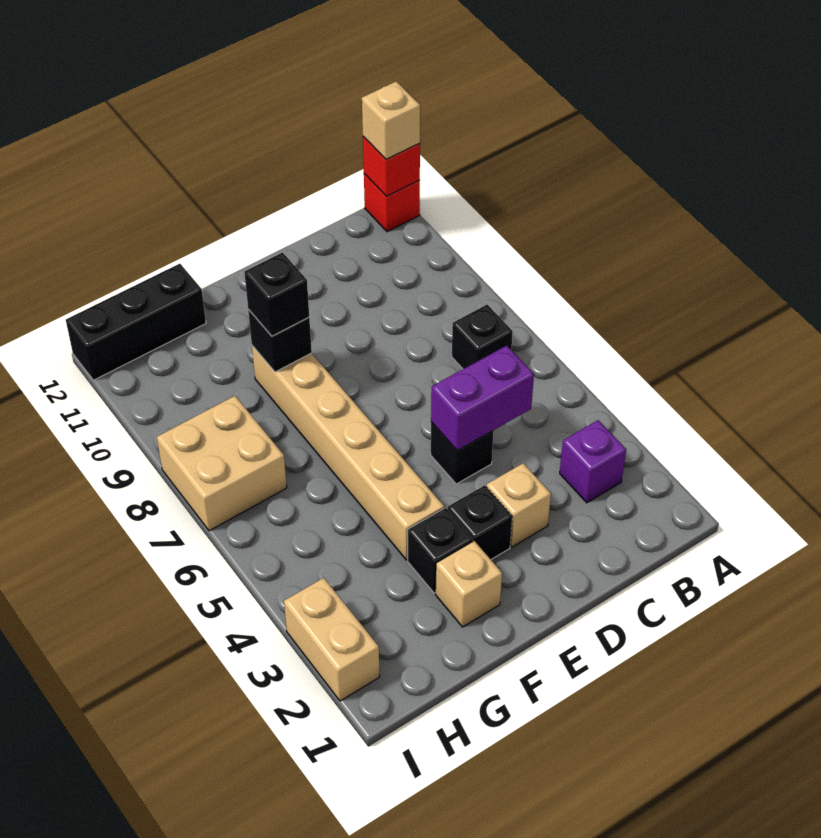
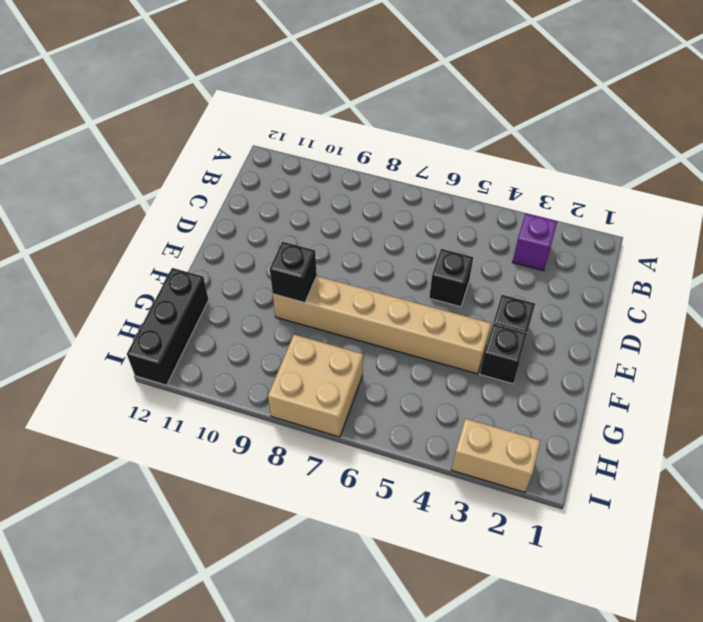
none -> red brick A12 level 1
none -> black brick B7 level 1
none -> tan brick D3 level 1

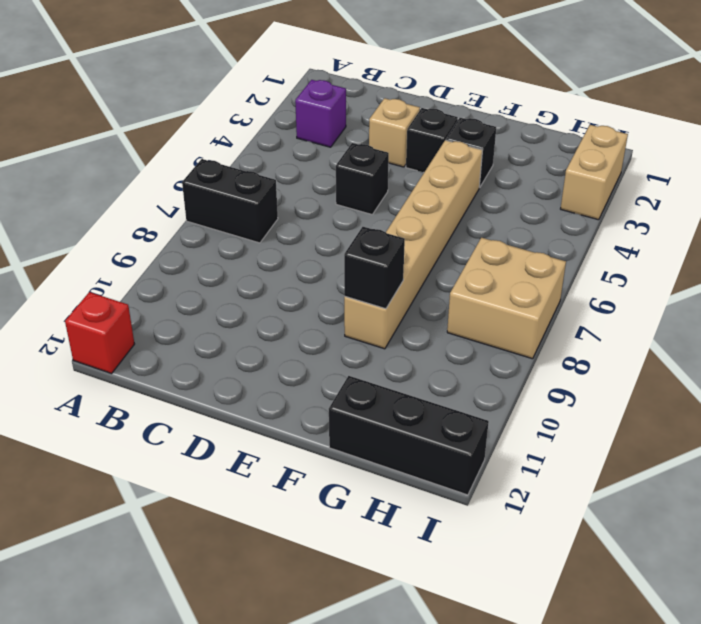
black brick A7:B7 level 1 -> black brick B7 level 1
none -> tan brick F2 level 1
none -> red brick A12 level 2
none -> purple brick C5:D5 level 2

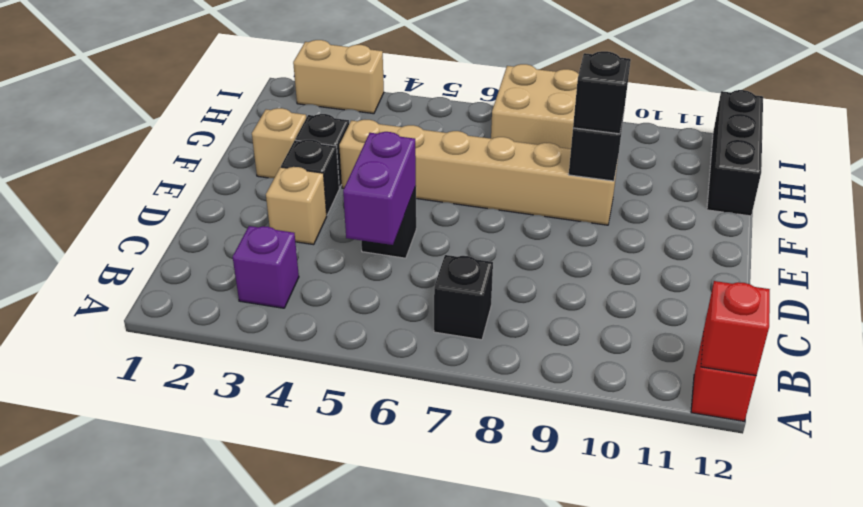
none -> tan brick A12 level 3

